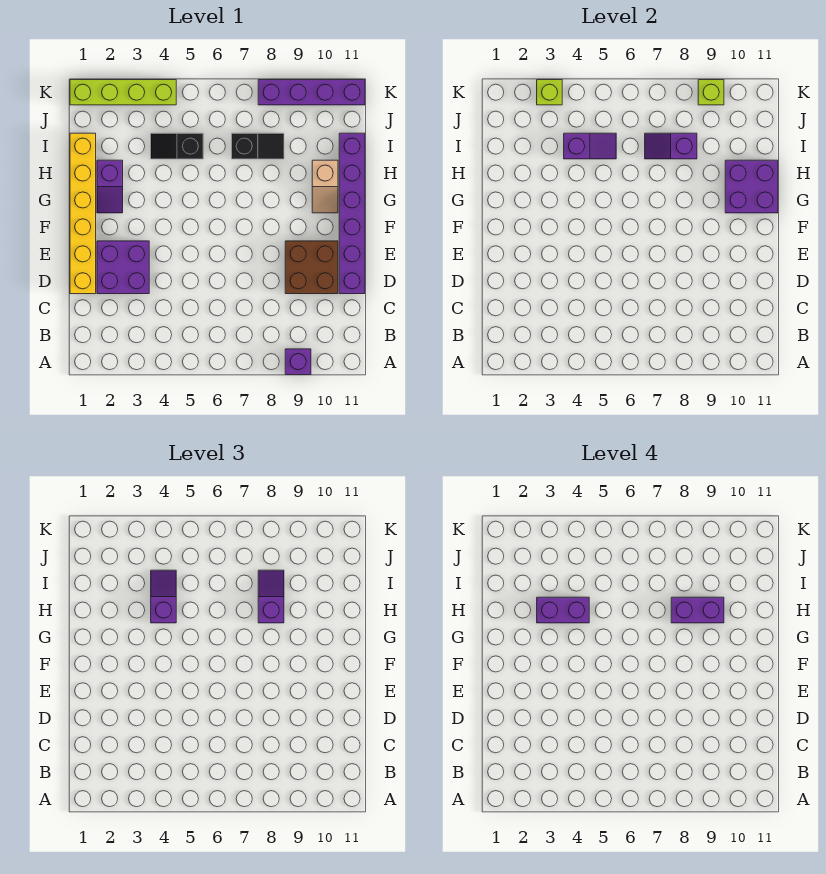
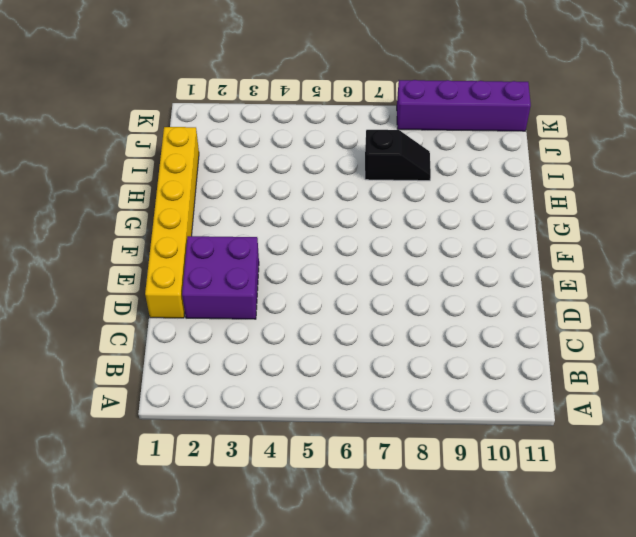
none -> purple brick A9 level 1
none -> brown brick D9:E10 level 1
none -> purple brick D11:I11 level 1

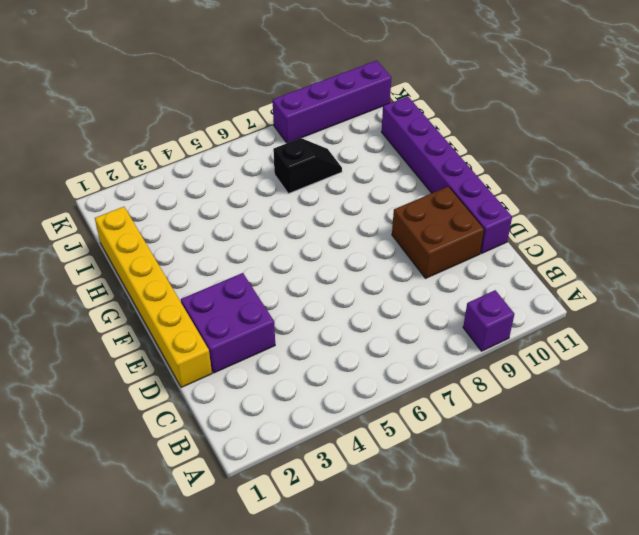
none -> purple slope G2:H2 level 1 top H
none -> tan slope G10:H10 level 1 top H
none -> black slope I4:I5 level 1 top 5

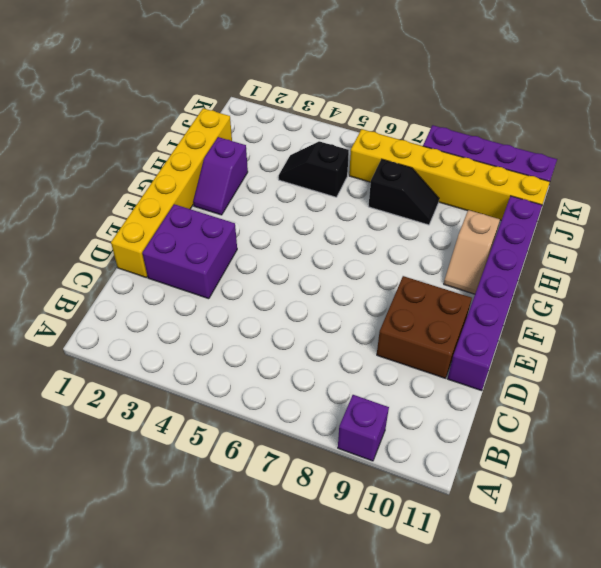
yellow brick J6:J11 level 1 -> none
none -> lime brick K1:K4 level 1
none -> purple brick G10:H11 level 2
none -> purple slope I4:I5 level 2 top 4

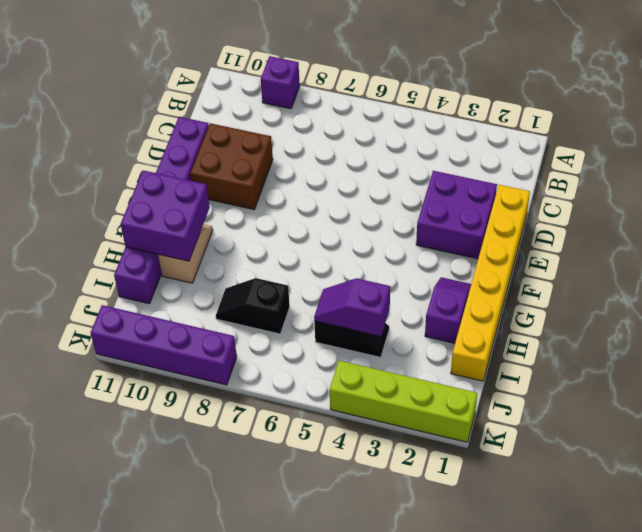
none -> purple slope I7:I8 level 2 top 8
none -> lime brick K3 level 2
none -> lime brick K9 level 2

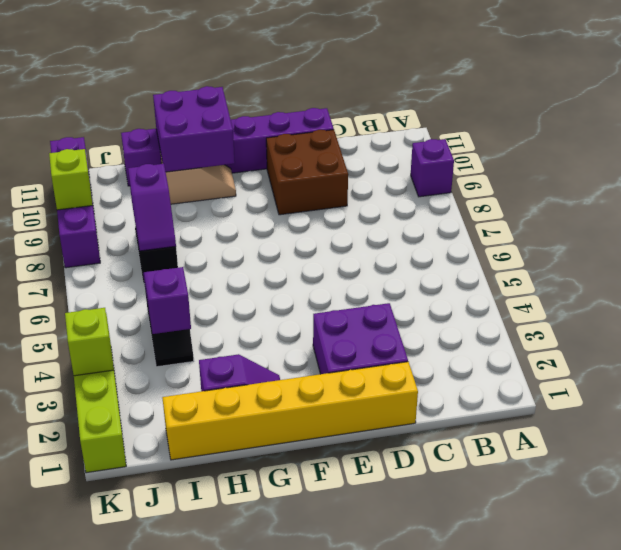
none -> purple slope H4:I4 level 3 top H
none -> purple slope H8:I8 level 3 top H
none -> purple brick H3:H4 level 4

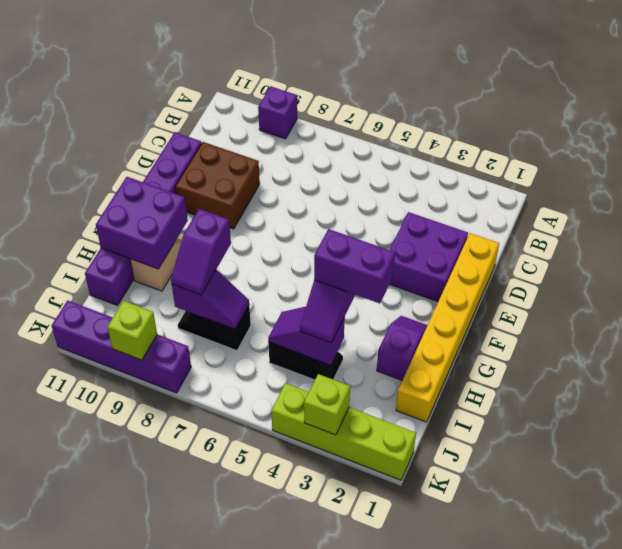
none -> purple brick H8:H9 level 4

